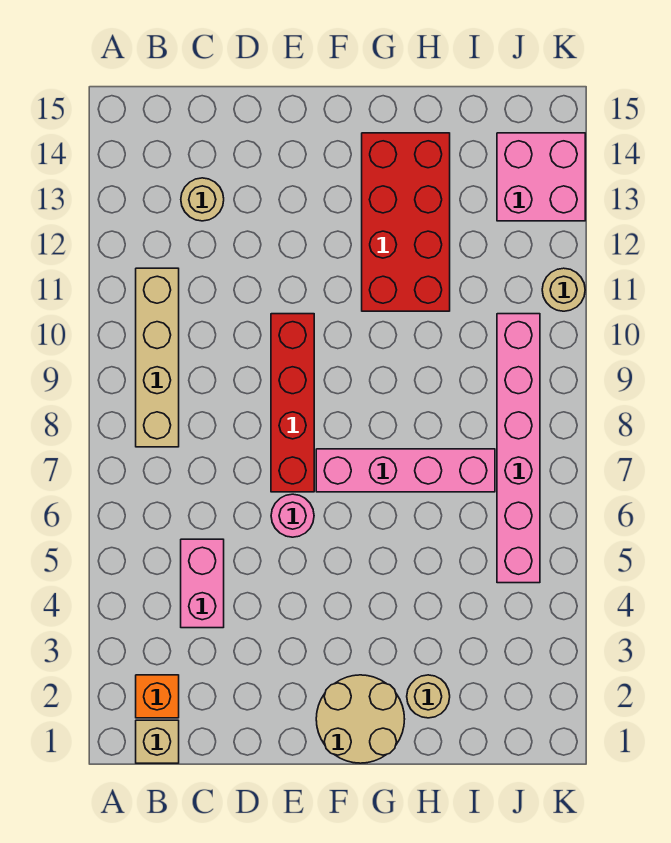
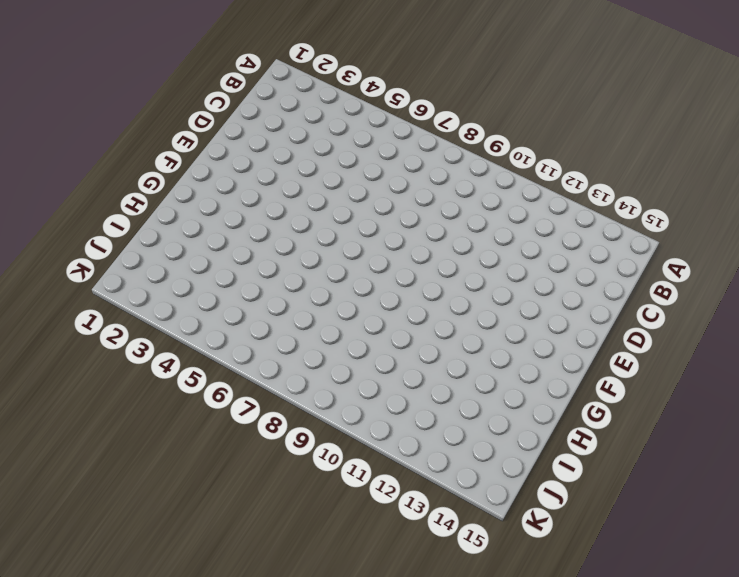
none -> tan brick B1 level 1
none -> orange brick B2 level 1
none -> tan brick B8:B11 level 1

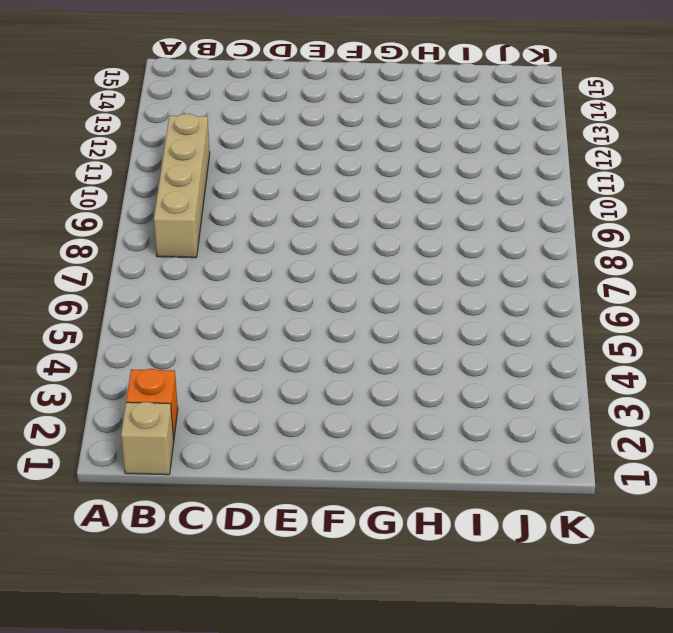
none -> pink brick C4:C5 level 1
none -> tan round brick C13 level 1
none -> pink round brick E6 level 1

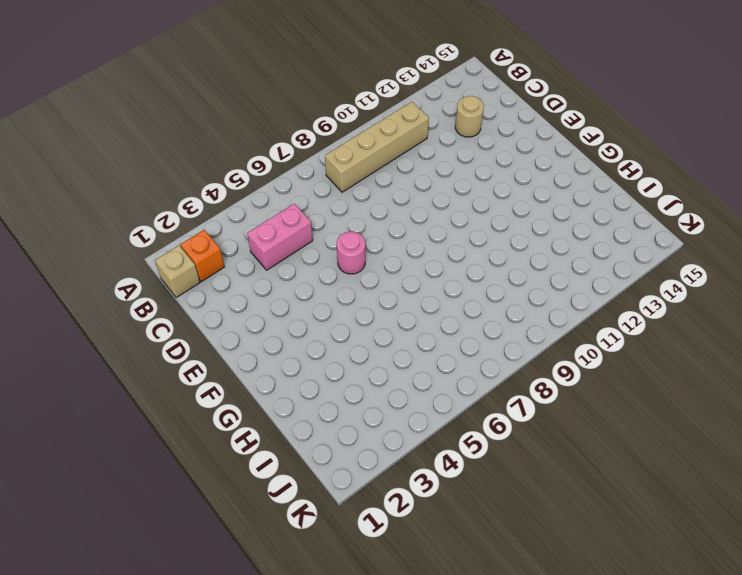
none -> red brick E7:E10 level 1
none -> tan round brick F1:G2 level 1
none -> pink brick F7:I7 level 1

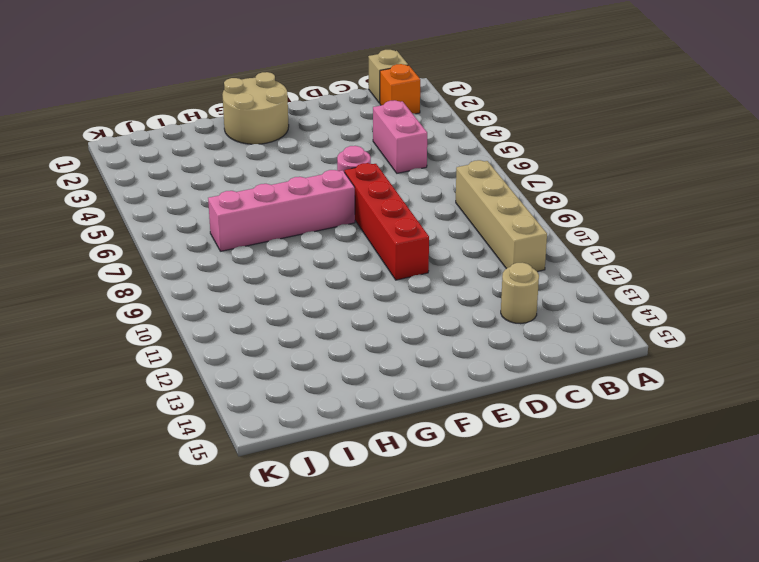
none -> red brick G11:H14 level 1
none -> tan round brick H2 level 1
none -> pink brick J5:J10 level 1

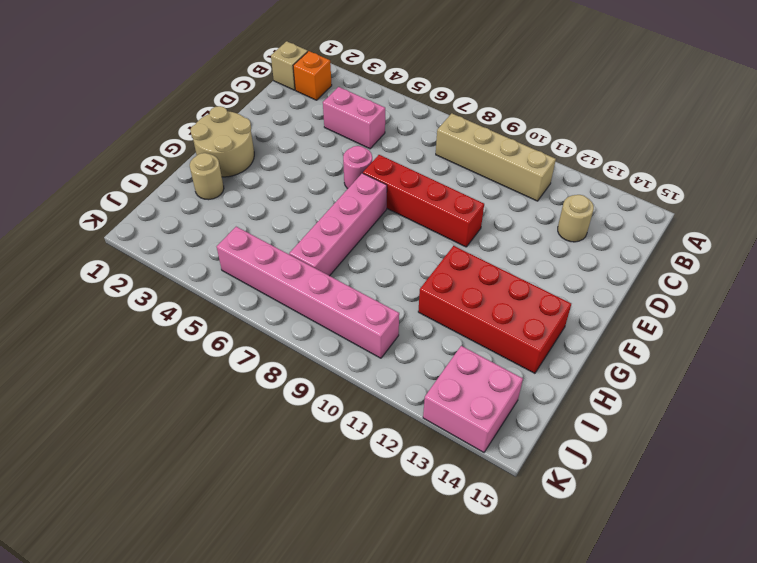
none -> tan round brick K11 level 1

